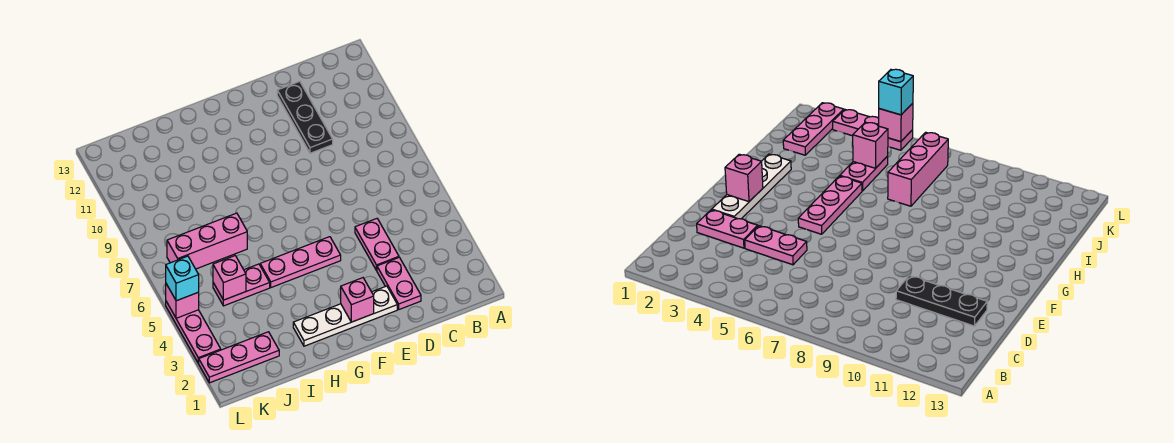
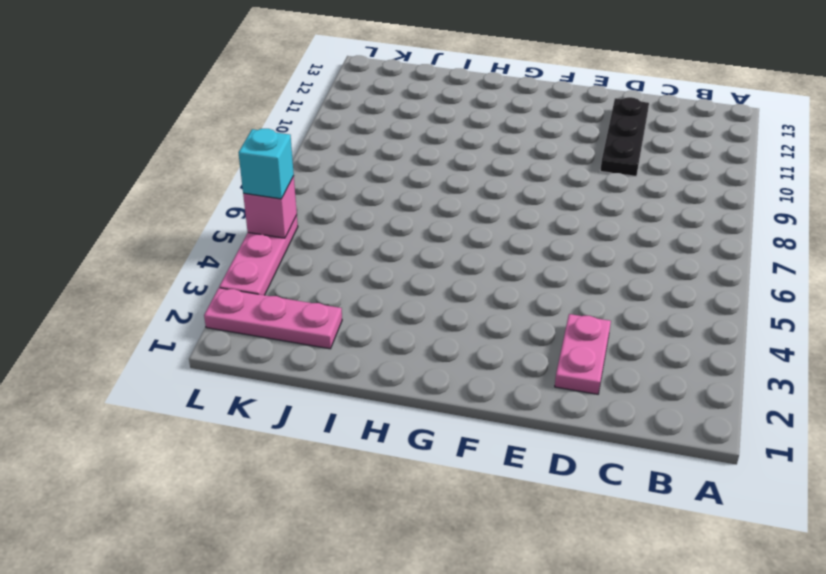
none -> pink plate D4:D5 level 1
none -> white plate E2:H2 level 1
none -> pink plate F5:H5 level 1

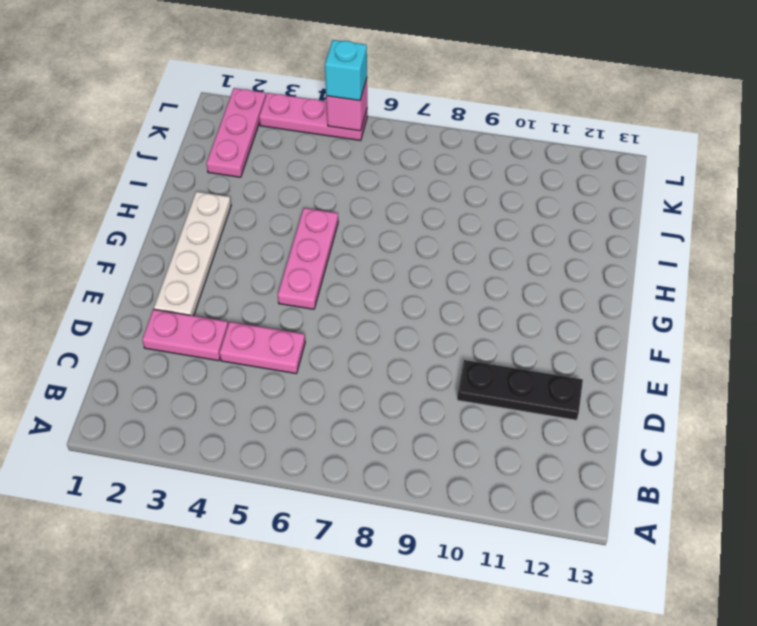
none -> pink plate I5:J5 level 1
none -> pink brick I7:K7 level 1
none -> pink brick F2 level 2

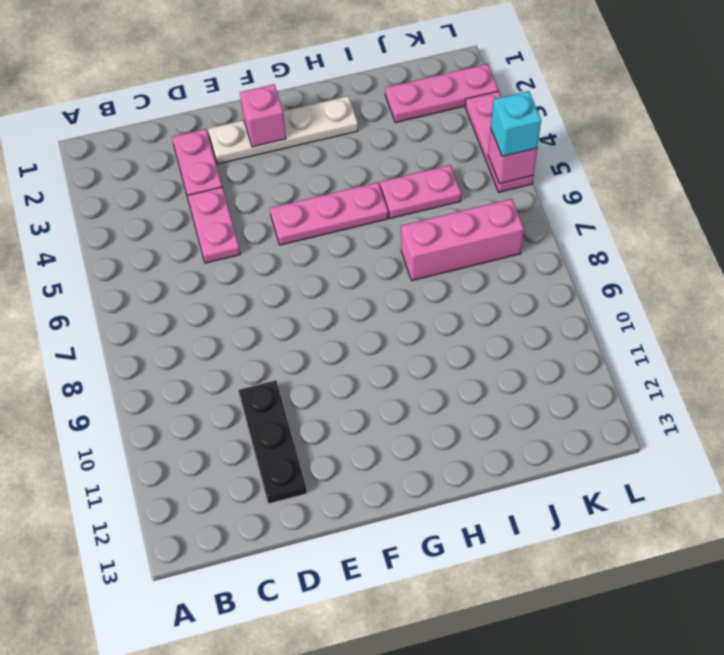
none -> pink brick J5 level 2

